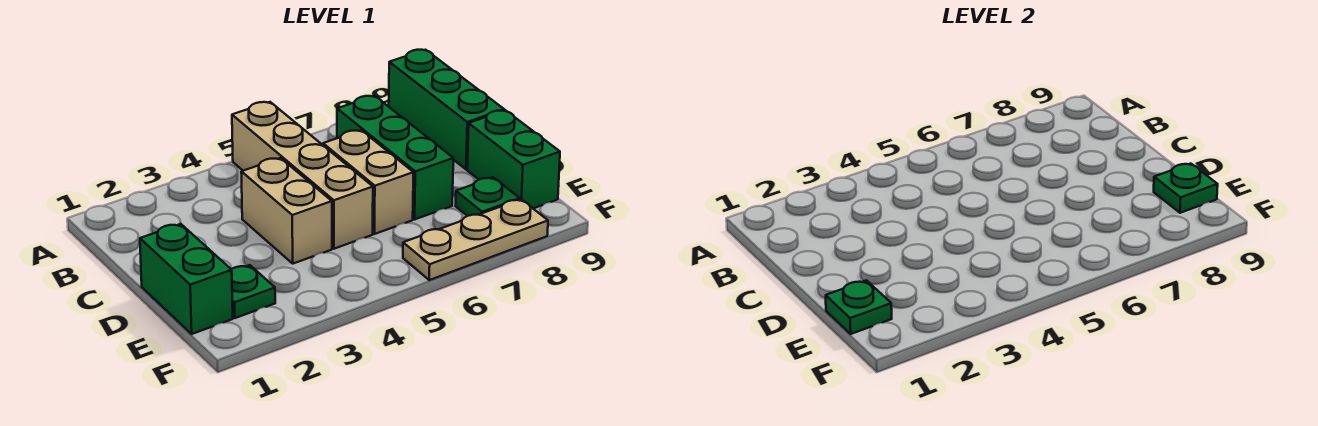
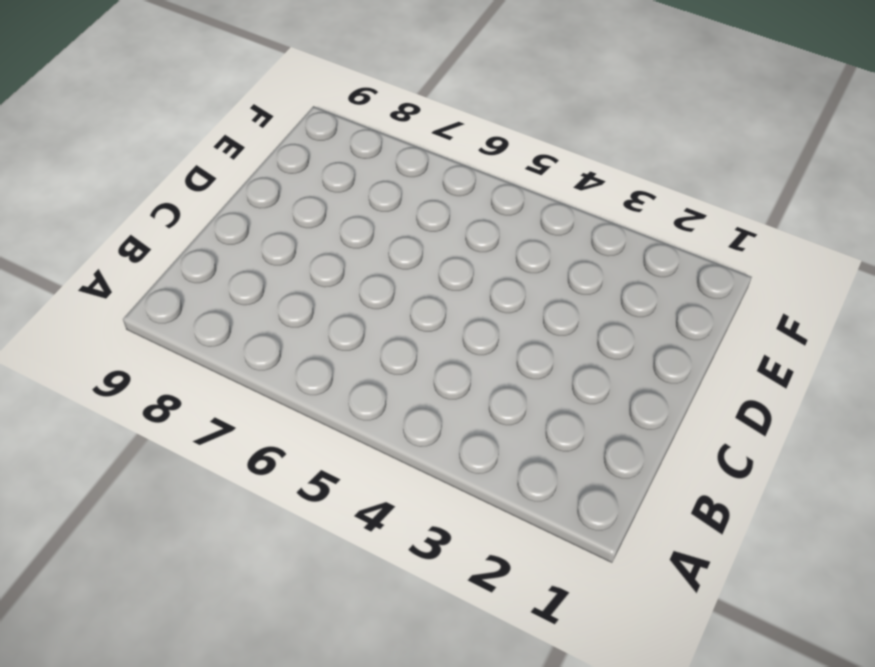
none -> tan brick A5:D5 level 1
none -> green brick A9:C9 level 1
none -> green brick B7:D7 level 1

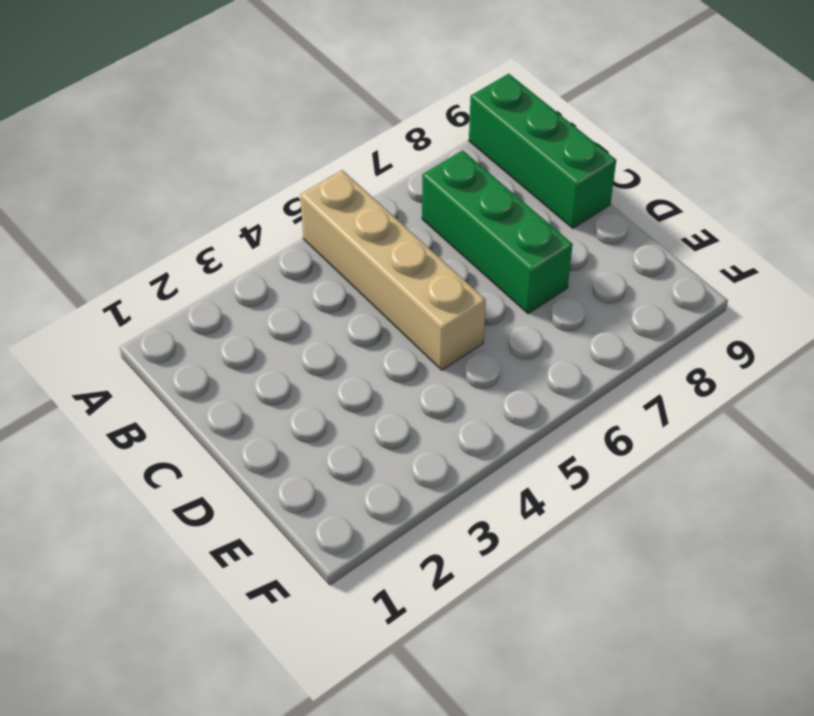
none -> tan brick C4:D4 level 1
none -> tan brick C6:D6 level 1
none -> green brick D1:E1 level 1

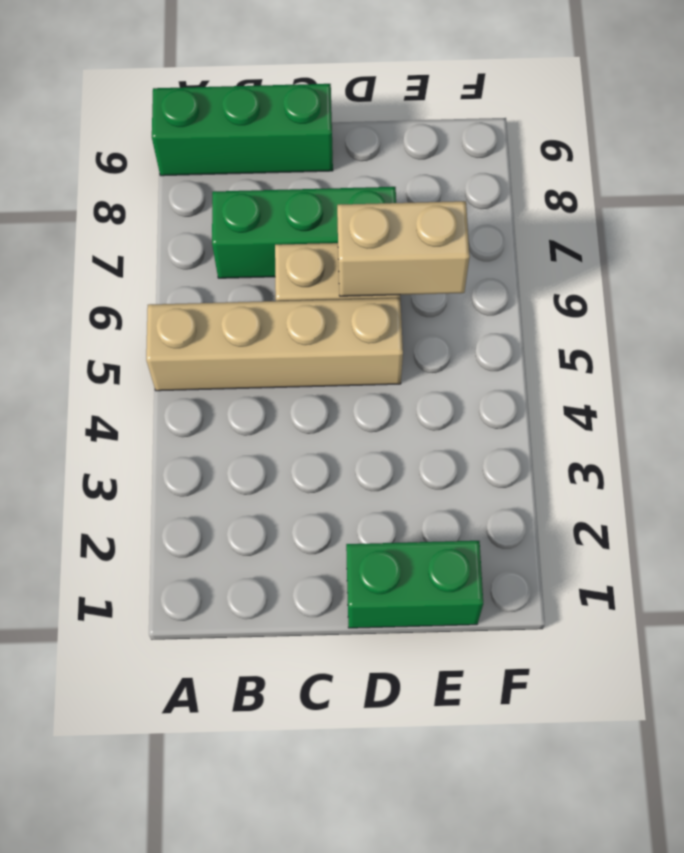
tan brick D6:E6 level 2 -> tan brick C4:D4 level 1
none -> green brick D9:E9 level 1
none -> green plate E2 level 1
none -> green plate E8 level 1

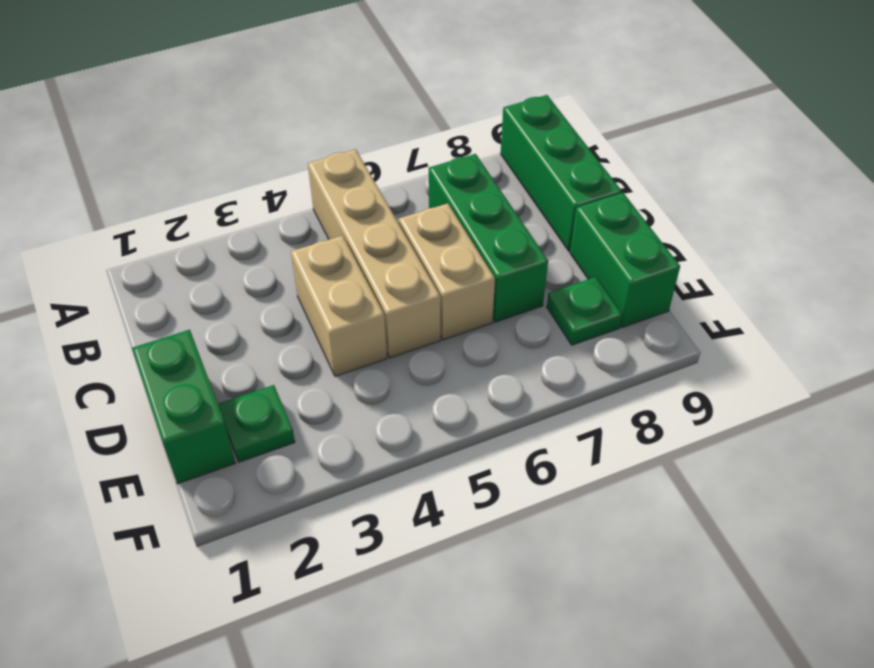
none -> tan plate F6:F8 level 1
none -> green plate E1 level 2
none -> green plate E9 level 2

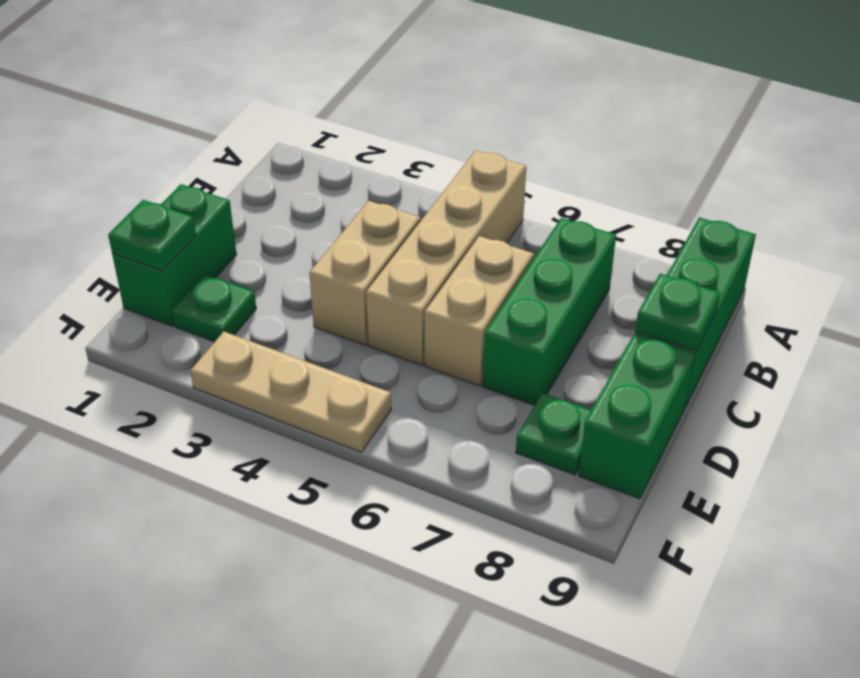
green plate C9 level 2 -> green plate E9 level 2
tan plate F3:F5 level 1 -> tan plate F6:F8 level 1

